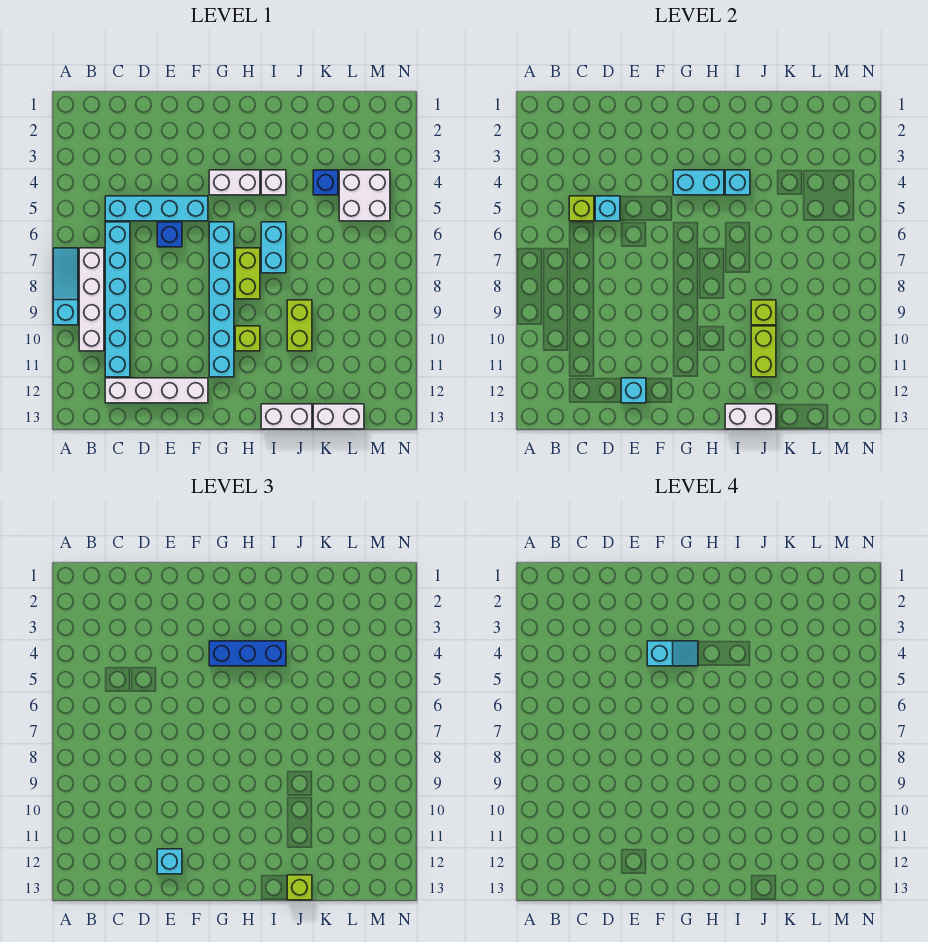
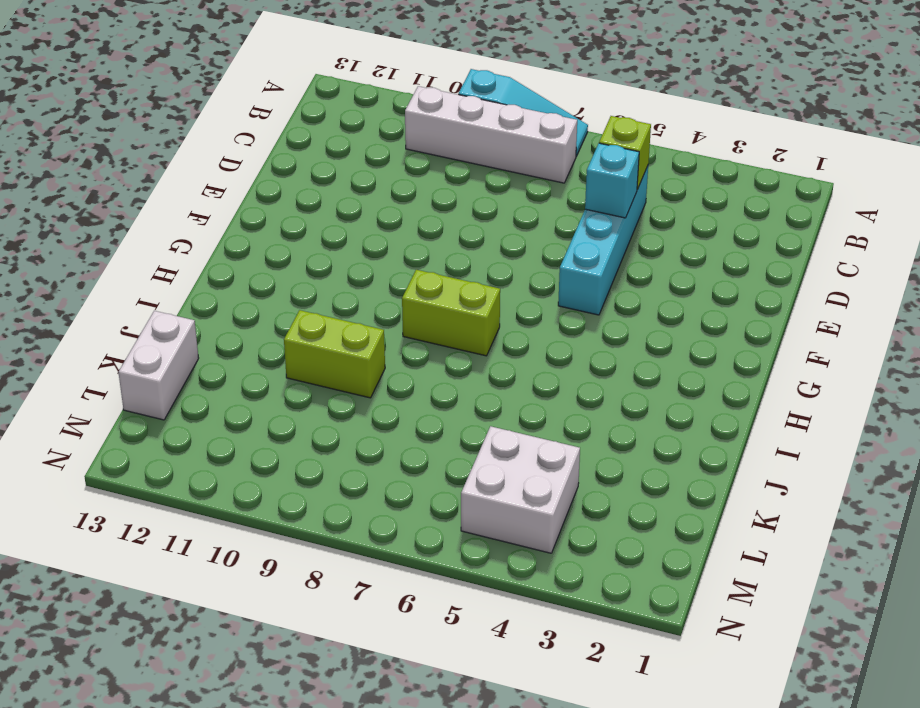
none -> cyan brick C6:C11 level 1
none -> white brick C12:F12 level 1
none -> blue brick E6 level 1

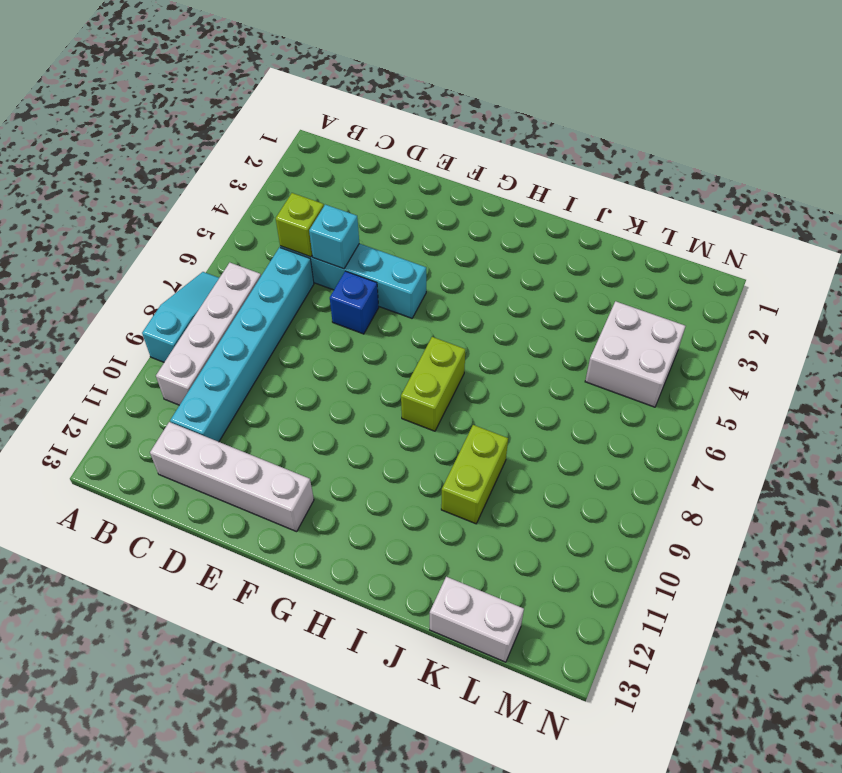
none -> white brick G4:H4 level 1
none -> cyan brick G6:G11 level 1
none -> lime brick H10 level 1

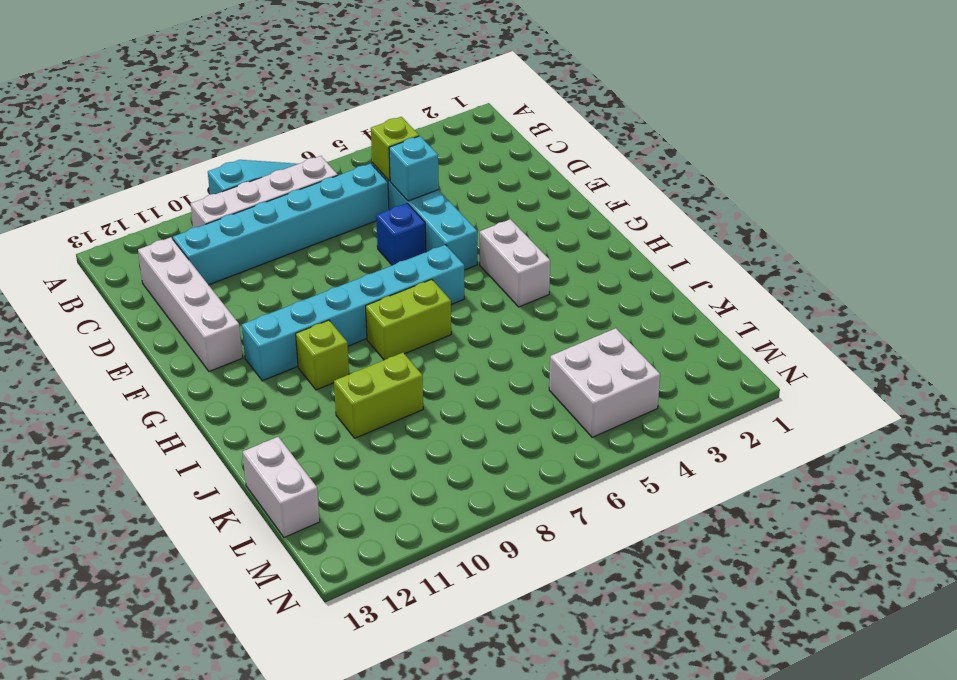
none -> white brick I4 level 1
none -> cyan brick I6:I7 level 1
none -> white brick I13:J13 level 1

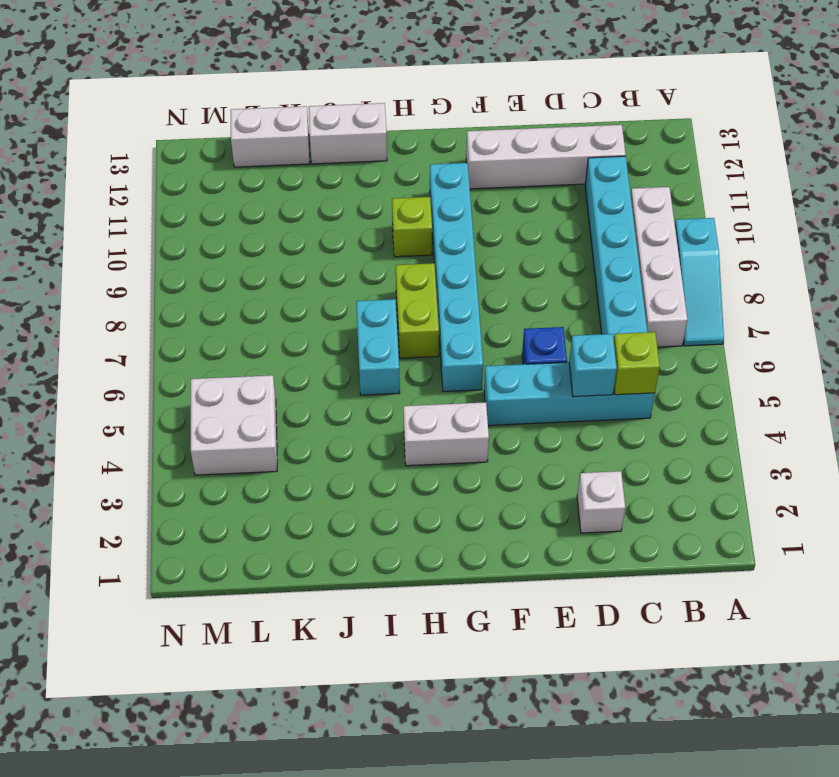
white brick D2 level 1 -> white brick I4 level 1
none -> lime brick J9:J10 level 1
none -> blue brick K4 level 1
none -> cyan brick E12 level 2

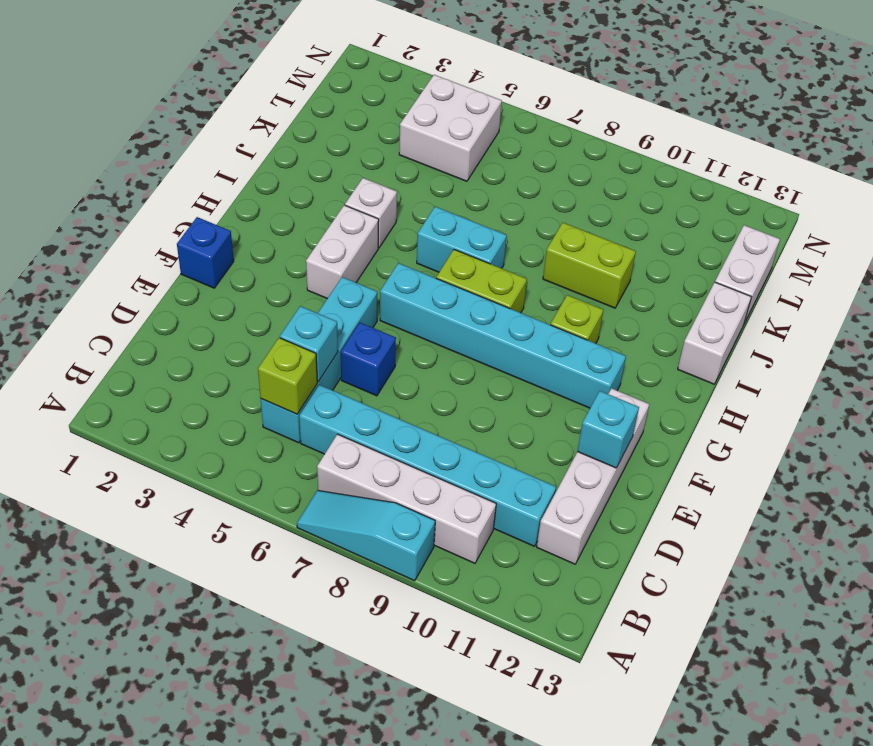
blue brick F1 level 1 -> blue brick K4 level 1
none -> cyan brick G4:H4 level 2
none -> cyan brick I4 level 2
none -> white brick I13:J13 level 2

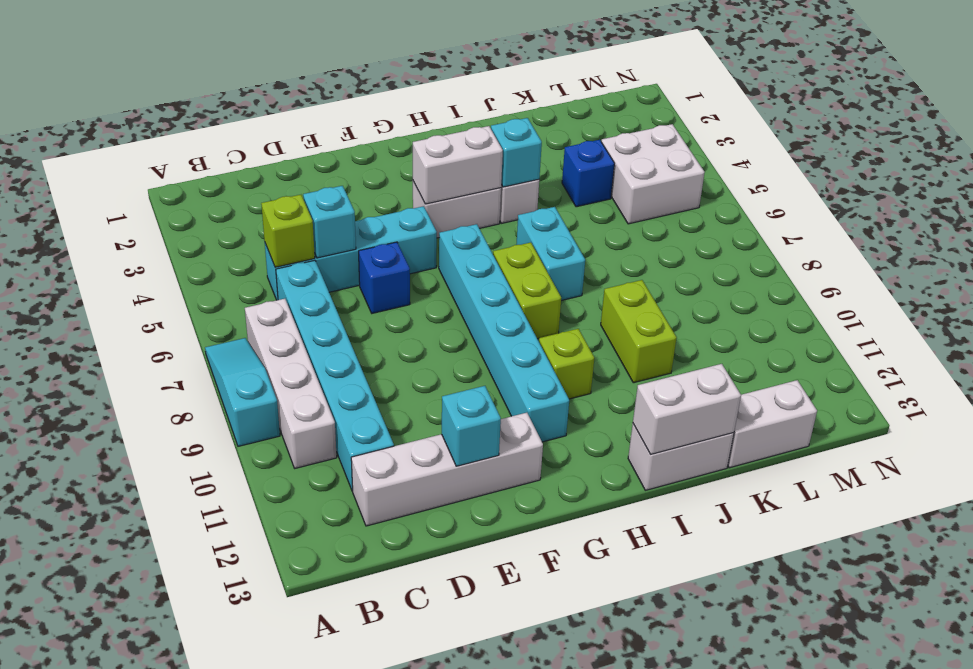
white brick G4:H4 level 2 -> cyan brick G4:H4 level 2
none -> lime brick J9 level 2
none -> lime brick J10:J11 level 2
none -> cyan brick E12 level 3

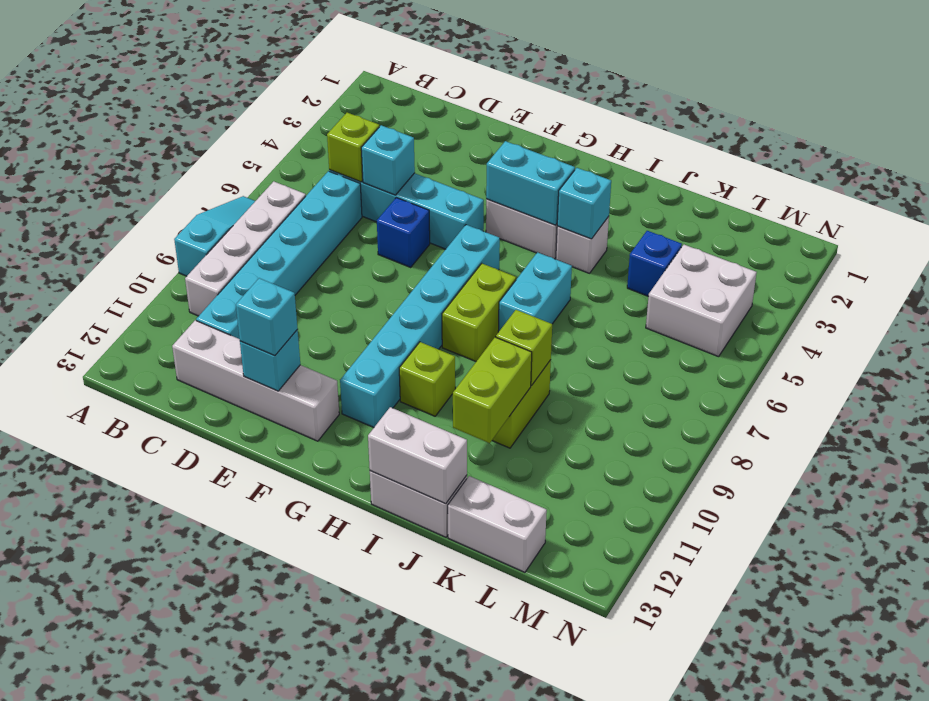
none -> blue brick G4:I4 level 3
none -> lime brick J13 level 3
none -> cyan slope F4:G4 level 4 top F

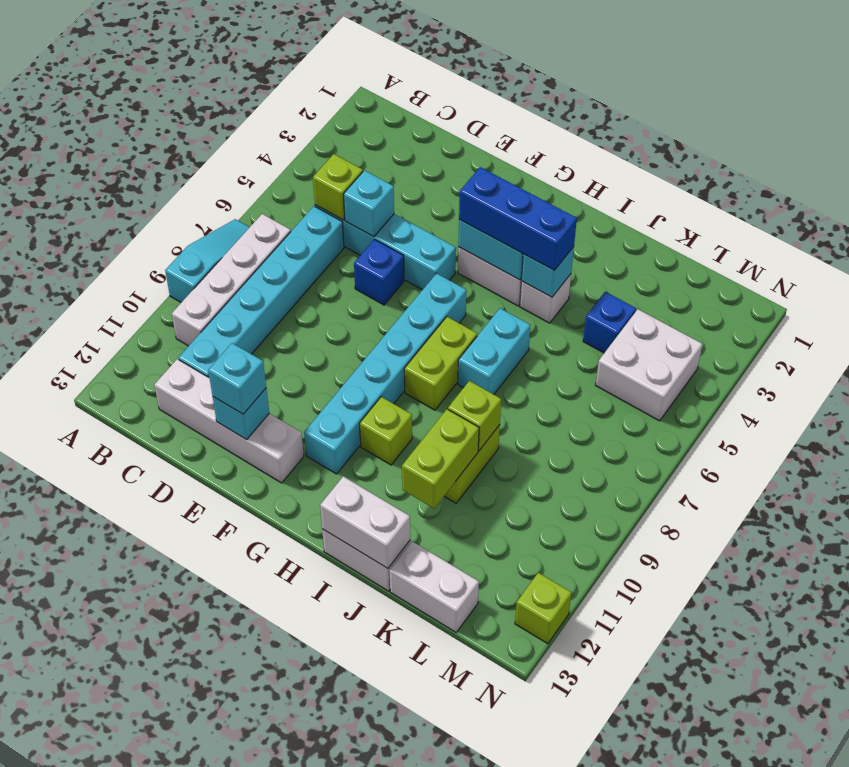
lime brick N12 level 1 -> lime brick J13 level 3
none -> cyan slope F4:G4 level 4 top F

